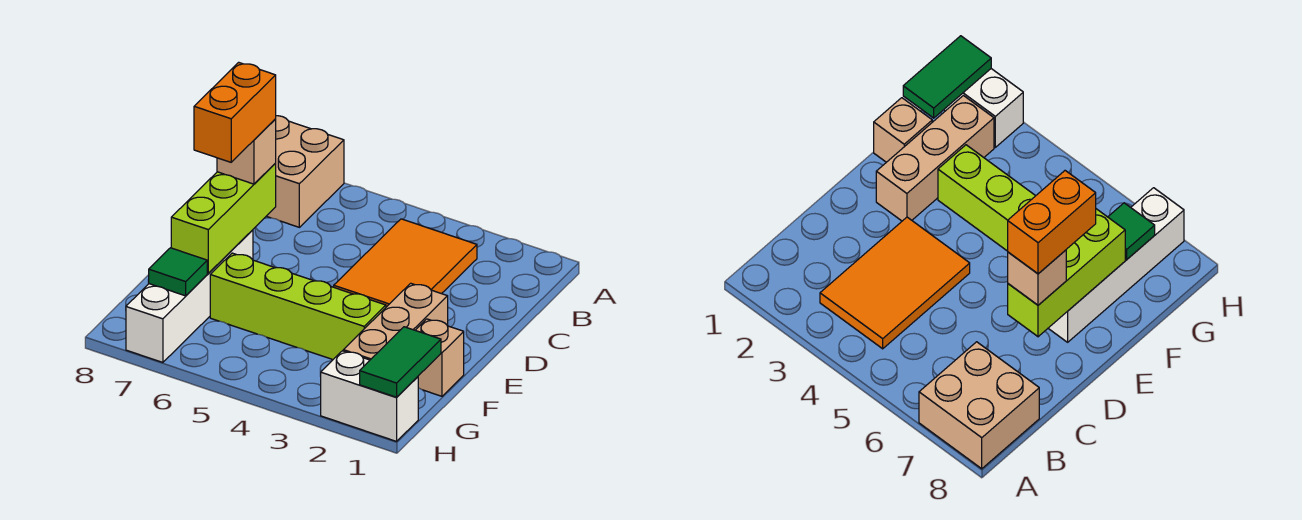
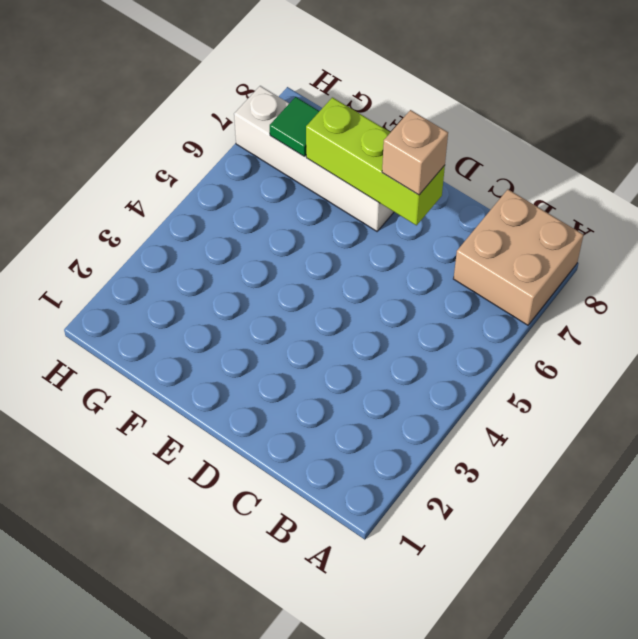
none -> orange tile B3:D4 level 1
none -> tan brick E2:G2 level 1
none -> tan brick F1 level 1

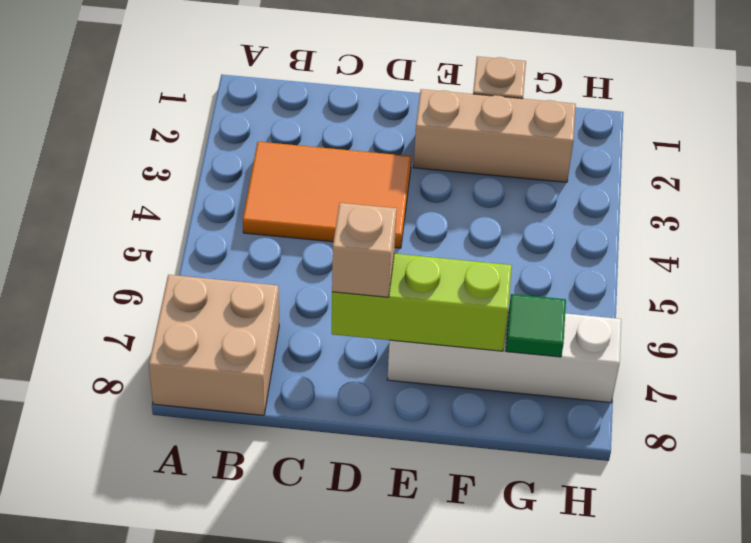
none -> lime brick F3:F6 level 1
none -> white brick H1:H2 level 1
none -> green tile G1:H1 level 2

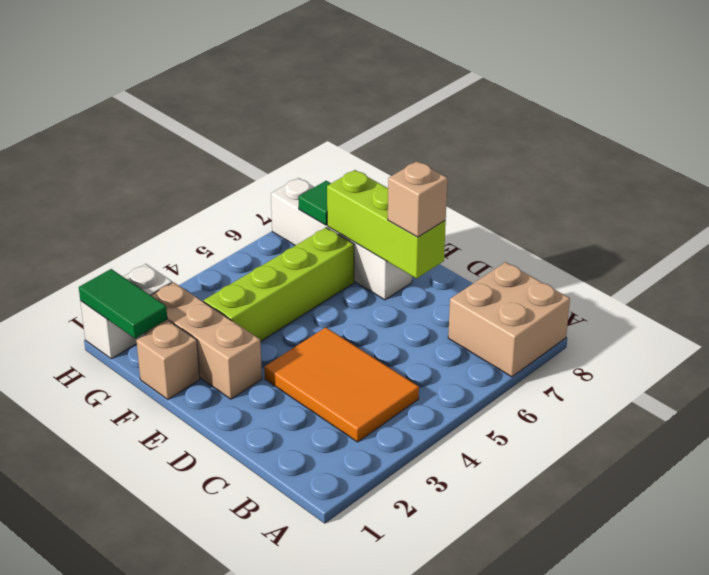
none -> orange brick D7:E7 level 4

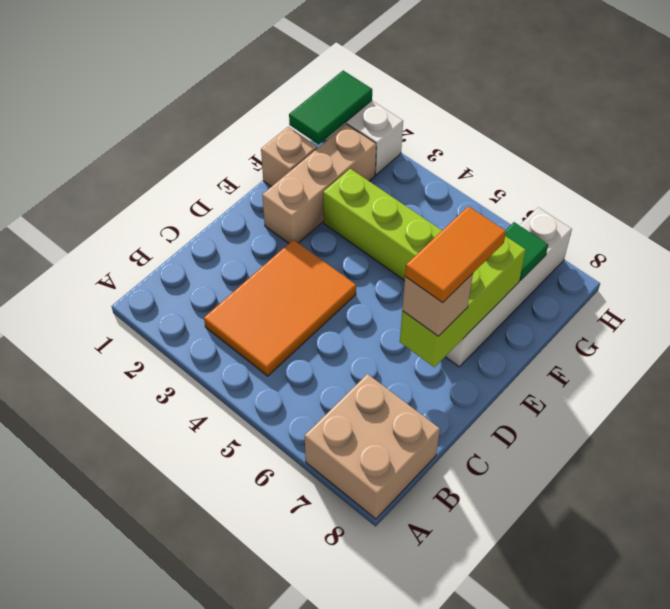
orange tile D7:E7 level 4 -> orange brick D7:E7 level 4

